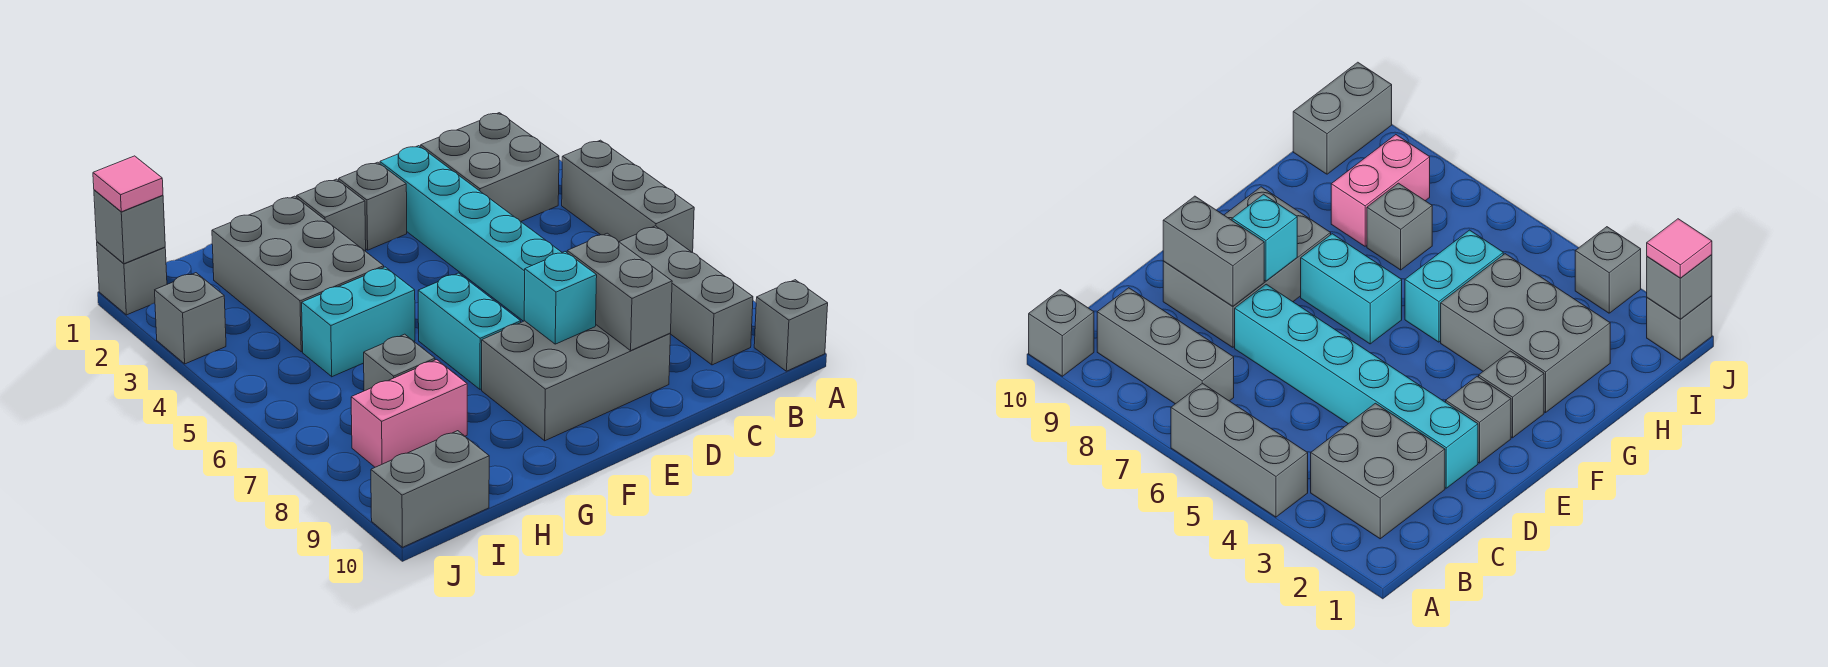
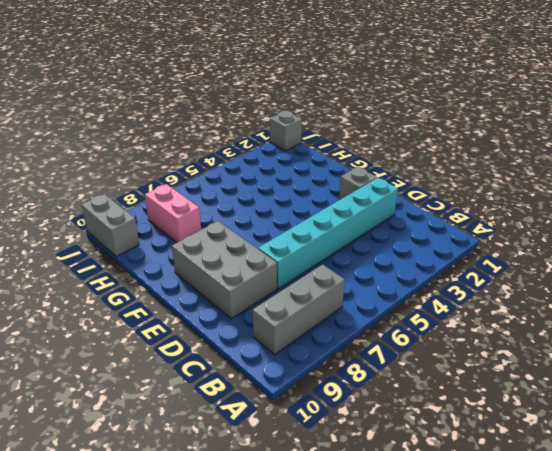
none -> grey brick A4:A6 level 1
none -> grey brick A10 level 1
none -> grey brick B2:C3 level 1

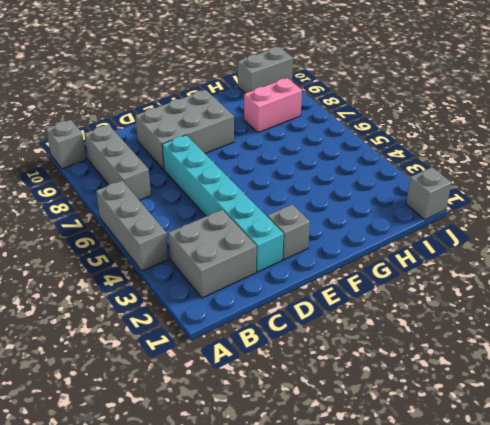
none -> grey brick F2 level 1
none -> cyan brick F6:F7 level 1
none -> grey brick G2:H4 level 1

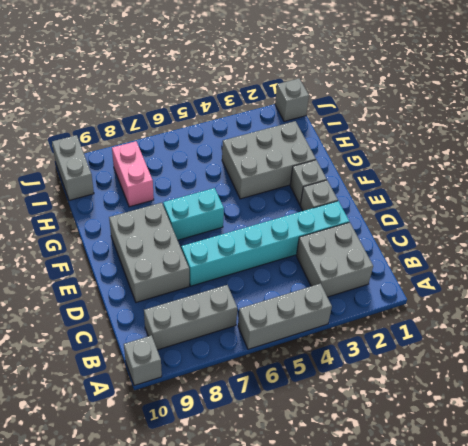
none -> cyan brick G5:H5 level 1
none -> grey brick H7 level 1
none -> grey brick J3 level 1

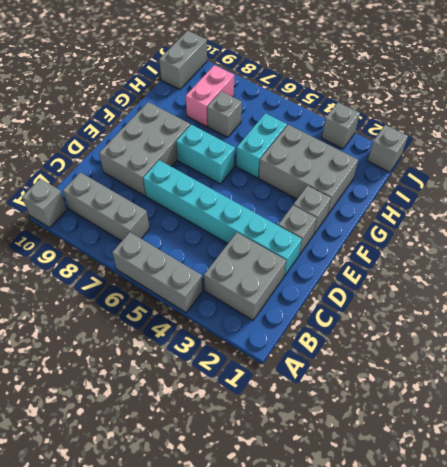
none -> grey brick D8:D9 level 2
none -> cyan brick E8 level 2
none -> grey brick J1 level 2

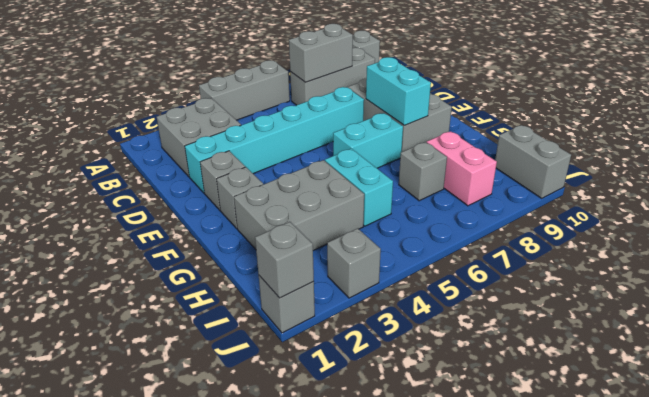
grey brick B7:B8 level 2 -> grey brick D8:D9 level 2
cyan brick E8:F8 level 2 -> cyan brick E8 level 2
none -> pink tile J1 level 3

